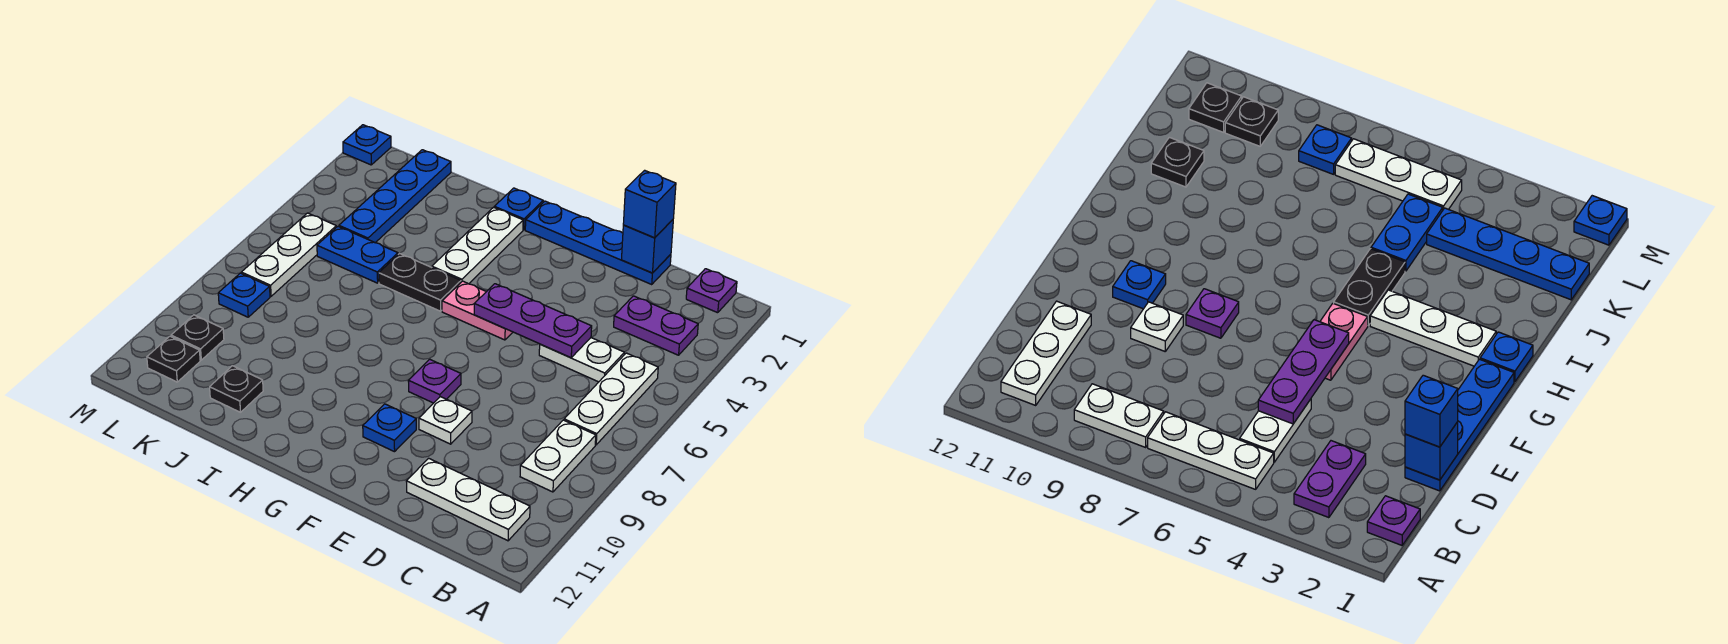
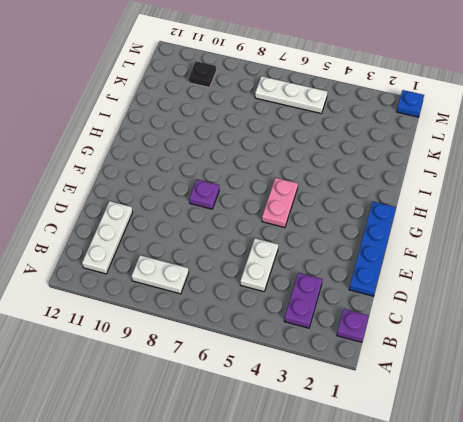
none -> white plate B5:B7 level 1
none -> white plate E9 level 1
none -> blue plate F10 level 1

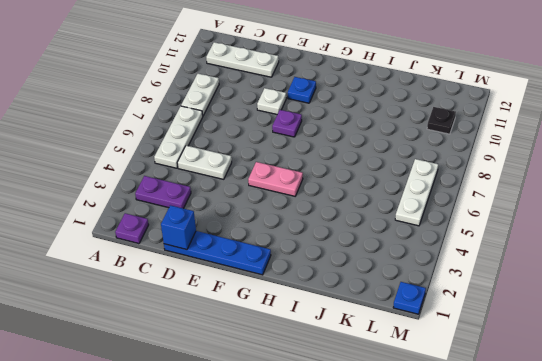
none -> blue plate H1 level 1
none -> white plate H2:H4 level 1
none -> black plate H5:I5 level 1

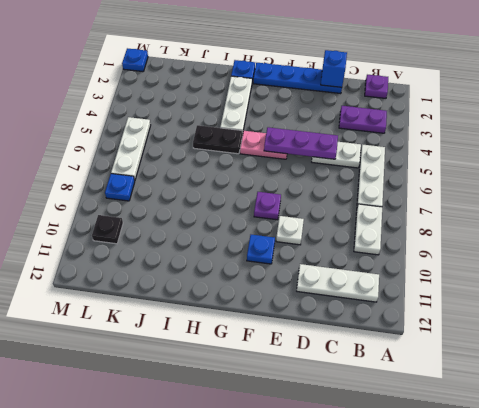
none -> blue plate J5:K5 level 1
none -> black plate J11 level 1
none -> blue plate K1:K4 level 1

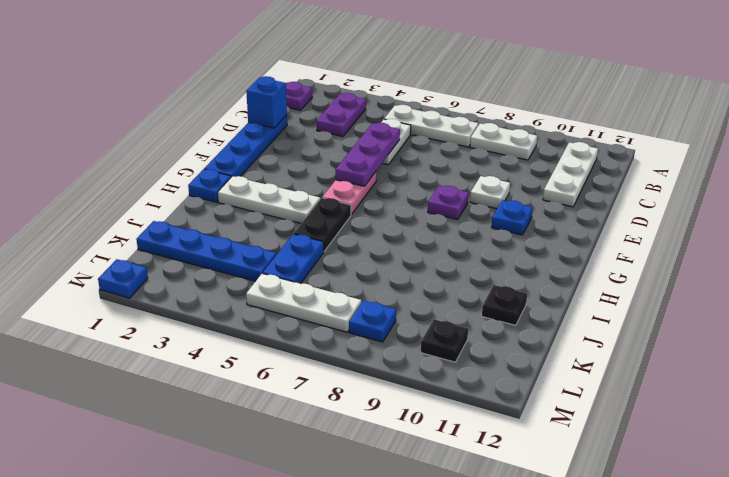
none -> black plate L11 level 1
none -> blue brick D1 level 3

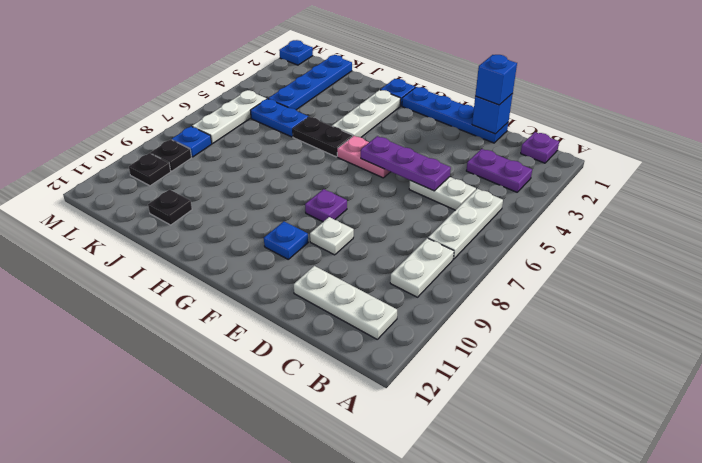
black plate L9 level 1 -> black plate L11 level 1

